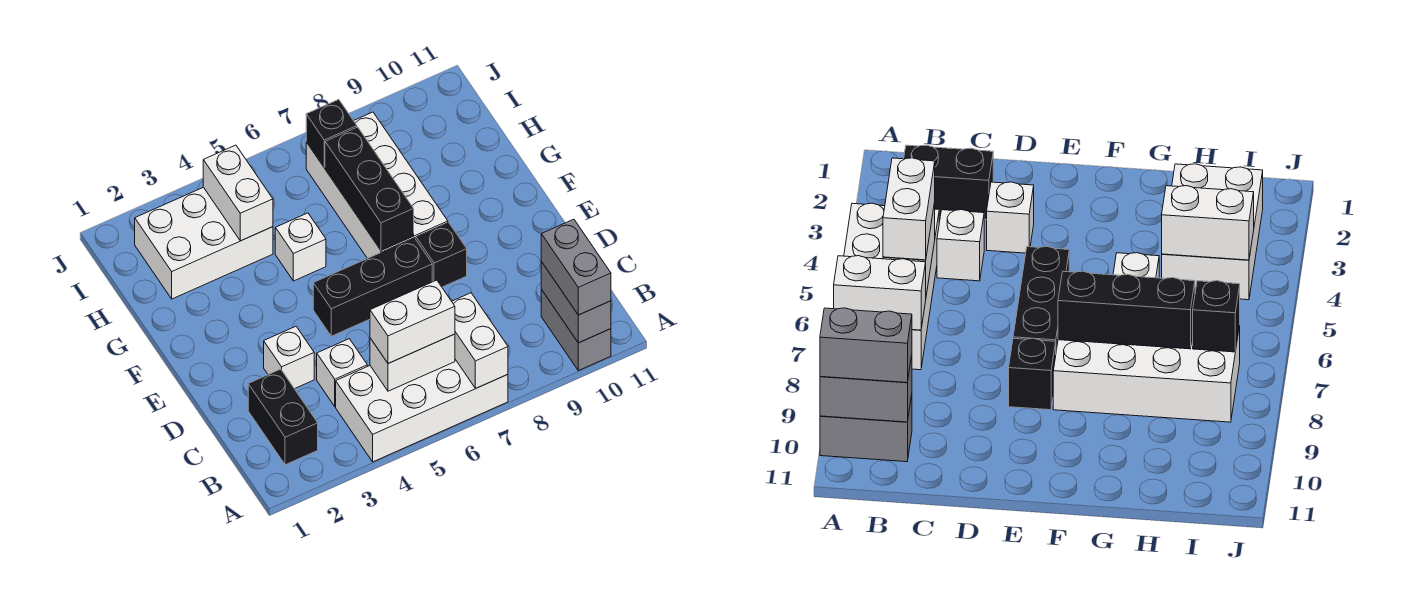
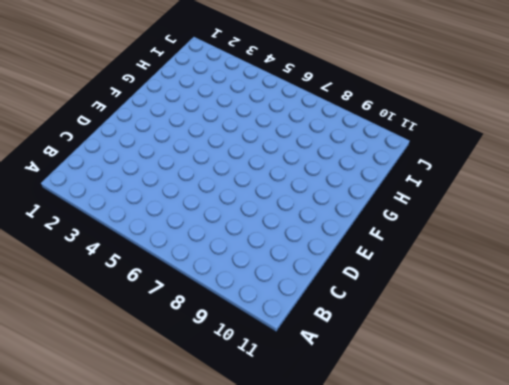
none -> white brick A4:B7 level 1
none -> grey brick A10:B10 level 1
none -> black brick B2:C2 level 1

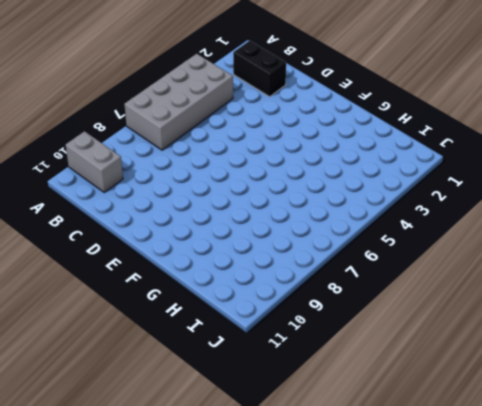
grey brick A4:B7 level 1 -> white brick A4:B7 level 1
none -> white brick C4 level 1
none -> white brick D3 level 1
none -> black brick E5:E7 level 1

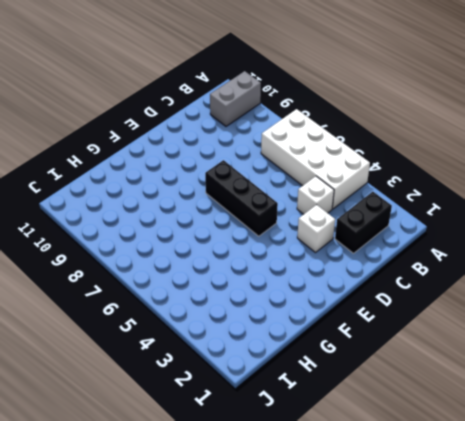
none -> black brick E8 level 1
none -> white brick F7:I8 level 1
none -> white brick G5 level 1

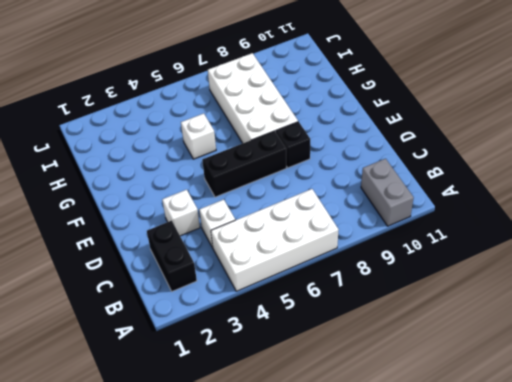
none -> white brick H2:I4 level 1
none -> white brick A7:B7 level 2
none -> grey brick A10:B10 level 2

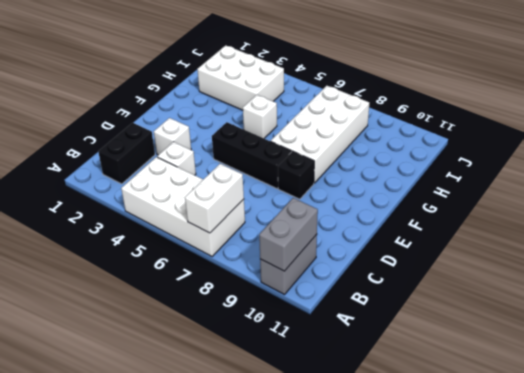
none -> white brick B5:B6 level 2
none -> black brick F7:H7 level 2
none -> white brick H4:I4 level 2

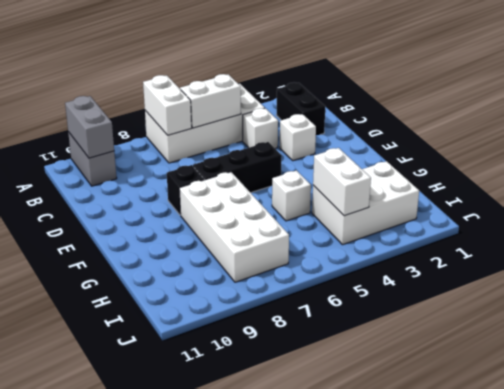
none -> black brick F7:H7 level 2
none -> black brick I7 level 2
none -> grey brick A10:B10 level 3

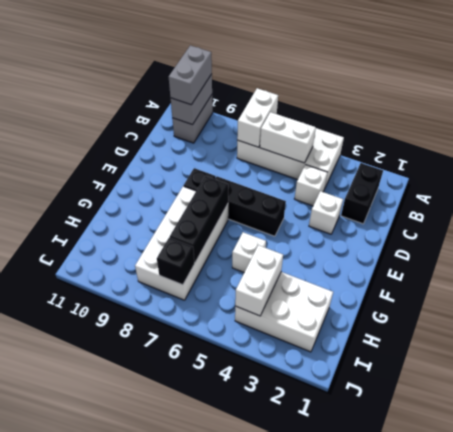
none -> white brick B5:B6 level 3

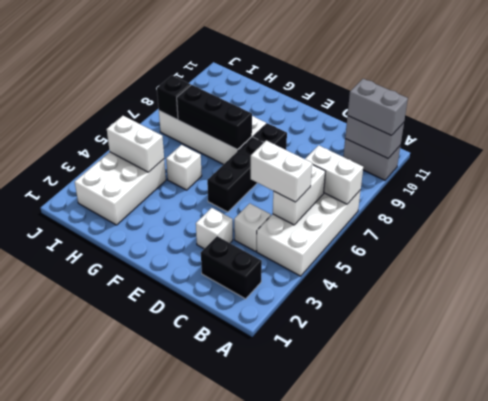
white brick B5:C5 level 3 -> white brick B5:B6 level 3

